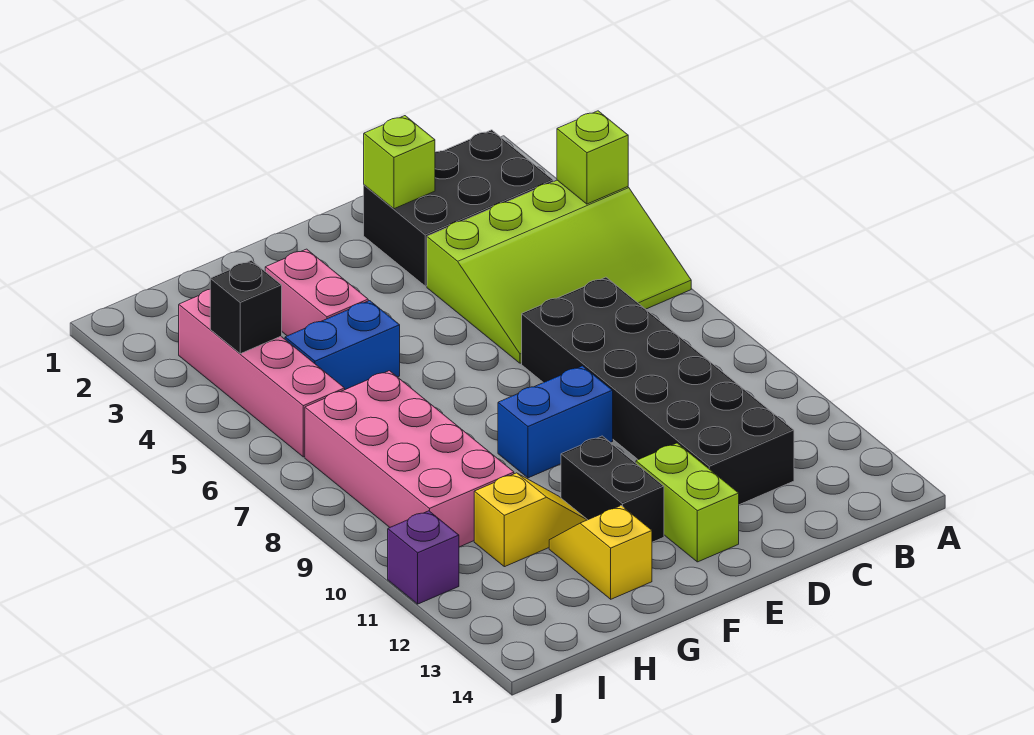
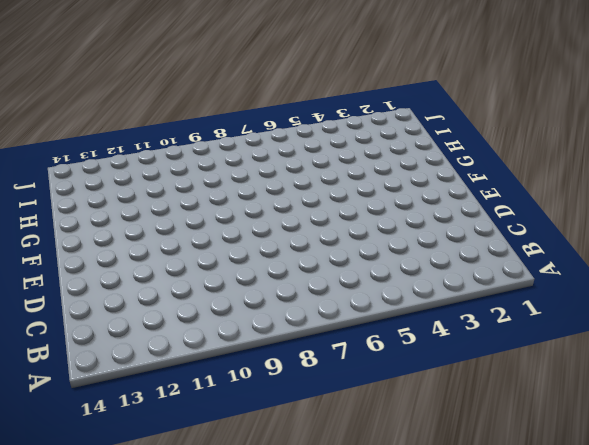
none -> lime slope A4:D6 level 1 top 4
none -> black brick B2:D3 level 1
none -> black brick C7:D12 level 1

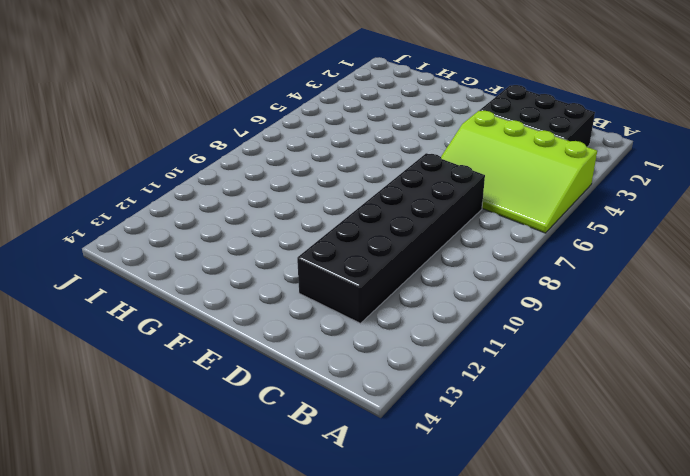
none -> blue brick E9:F9 level 1
none -> lime brick E12:E13 level 1
none -> black brick F11:F12 level 1

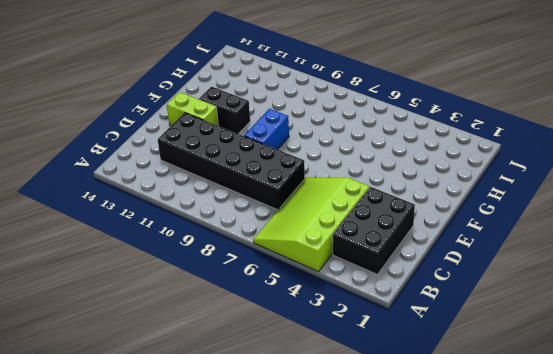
none -> pink brick G3:G4 level 1
none -> blue brick G5:H5 level 1
none -> yellow slope G11:H11 level 1 top H

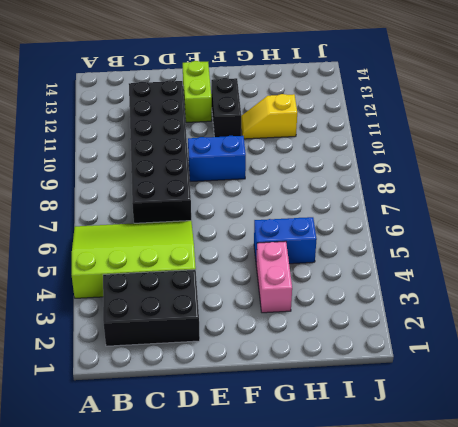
none -> yellow slope G12:G13 level 1 top 13
none -> pink brick H7:I10 level 1
none -> pink brick I3:I6 level 1

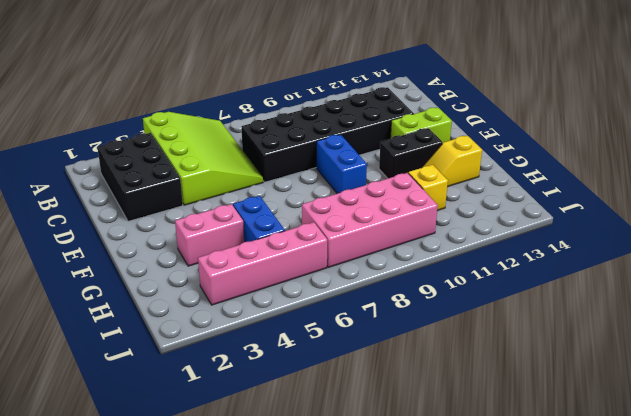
none -> purple brick J11 level 1
none -> lime brick A4 level 2
none -> lime brick D2 level 2

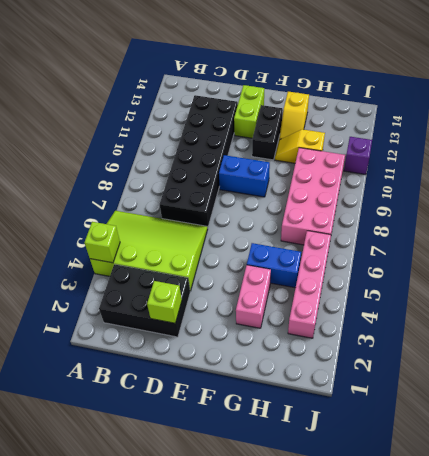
none -> black brick I4 level 2

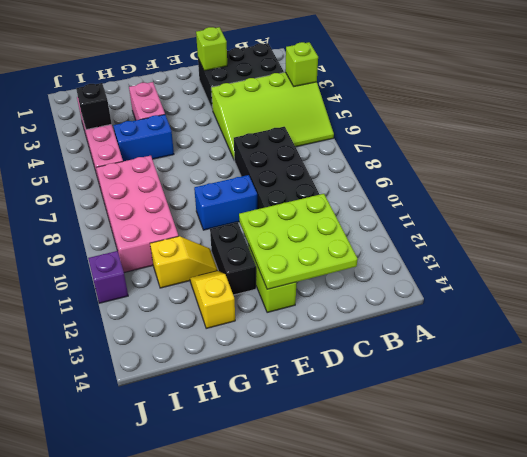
lime plate C11:E13 level 2 -> none

